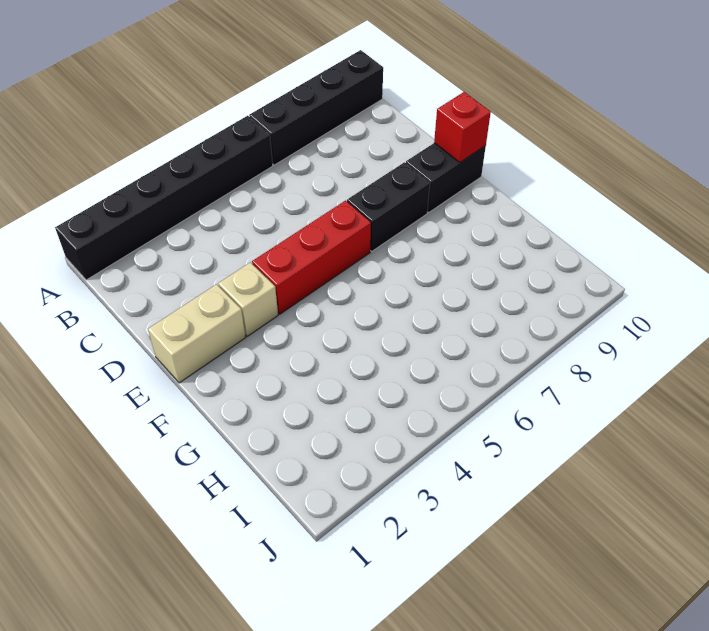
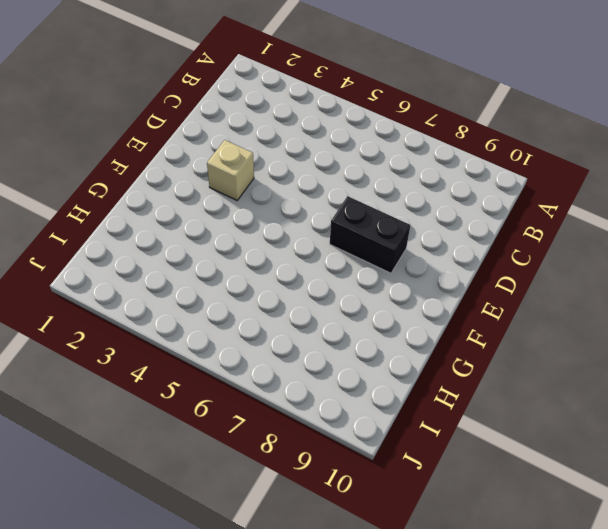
none -> black brick A1:A6 level 1
none -> black brick A7:A10 level 1

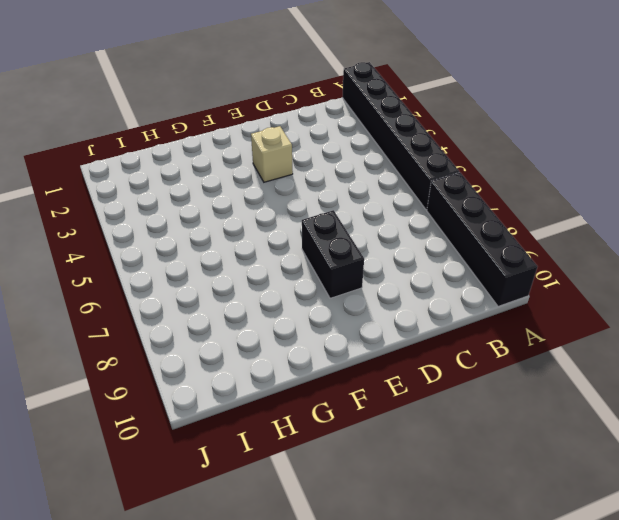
none -> tan brick E1:E2 level 1
none -> red brick E4:E6 level 1

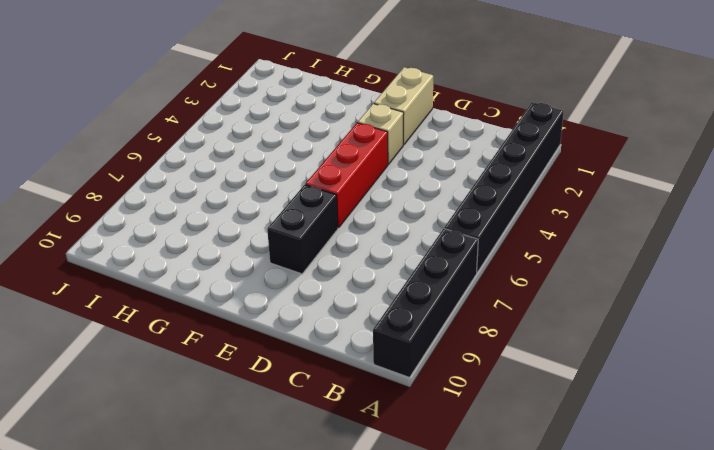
none -> black brick E9:E10 level 1
none -> red brick E10 level 2

